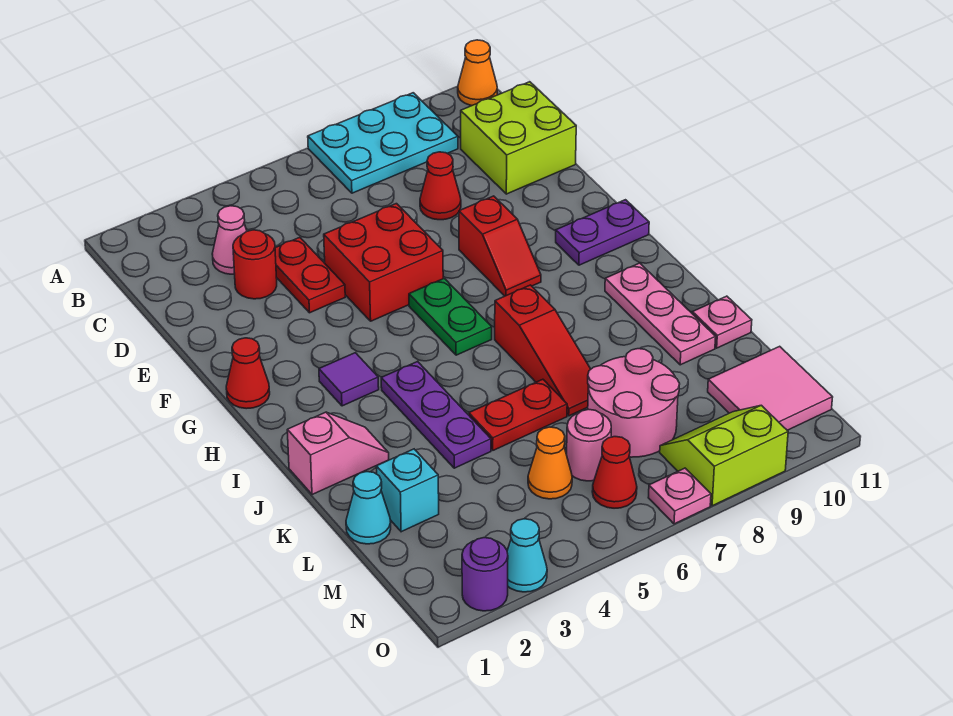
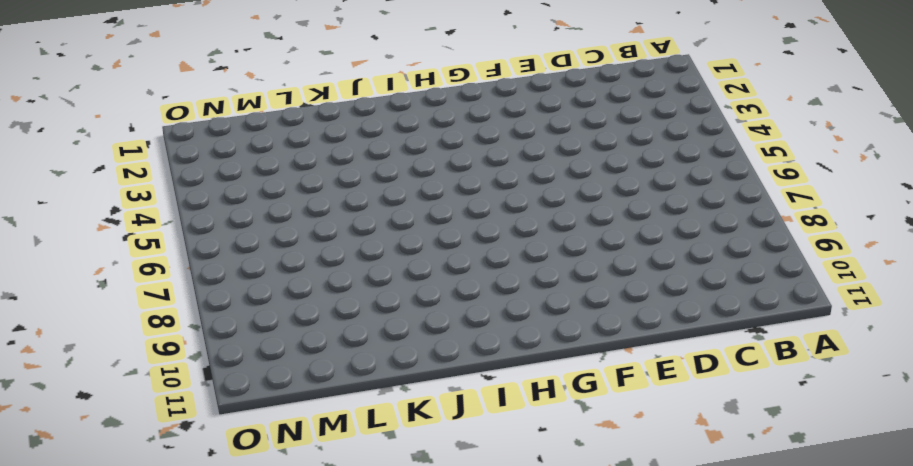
none -> cyan plate A7:B9 level 1
none -> orange cone A11 level 1
none -> pink cone C3 level 1
none -> lime brick C10:D11 level 1

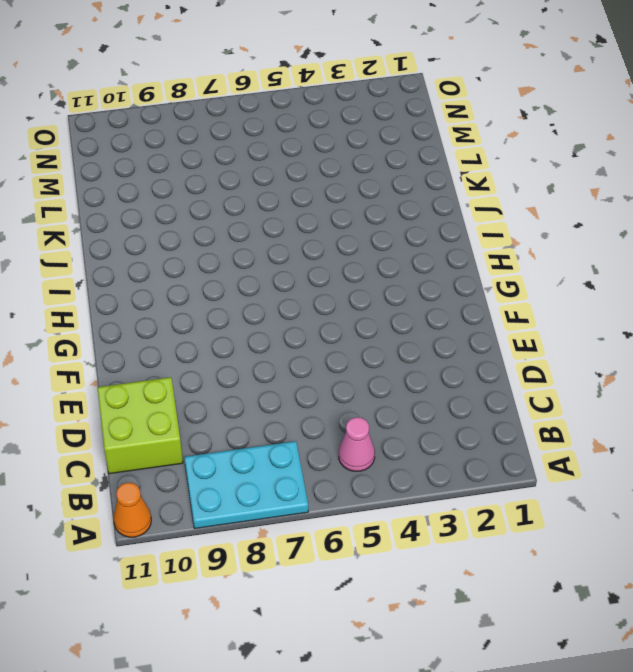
pink cone B5 level 1 -> pink cone C3 level 1
none -> red round brick D3 level 1
none -> red plate D4:E4 level 1
none -> red cone D8 level 1
none -> red brick E5:F6 level 1

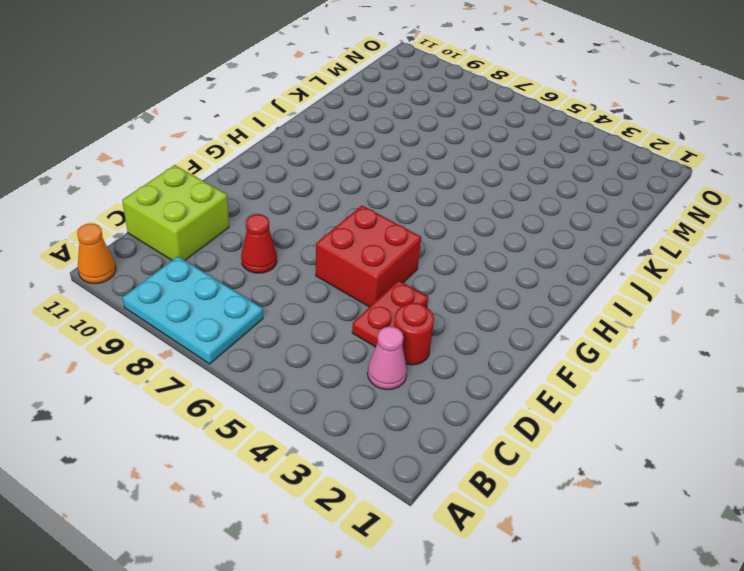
none -> red slope F8:G8 level 1 top F
none -> red cone G1 level 1
none -> green plate G6:H6 level 1
none -> purple plate G10:G11 level 1

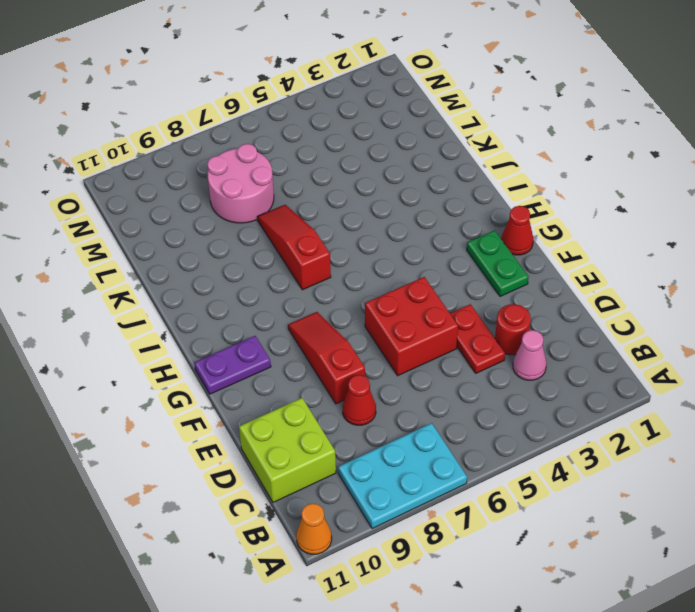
red slope E8:G8 level 1 top E -> red slope F8:G8 level 1 top F
green plate F2:G2 level 1 -> green plate G6:H6 level 1
none -> purple tile H3 level 1
none -> purple plate I4:K4 level 1
none -> pink plate I10:K10 level 1
none -> pink slope J1:J2 level 1 top 1

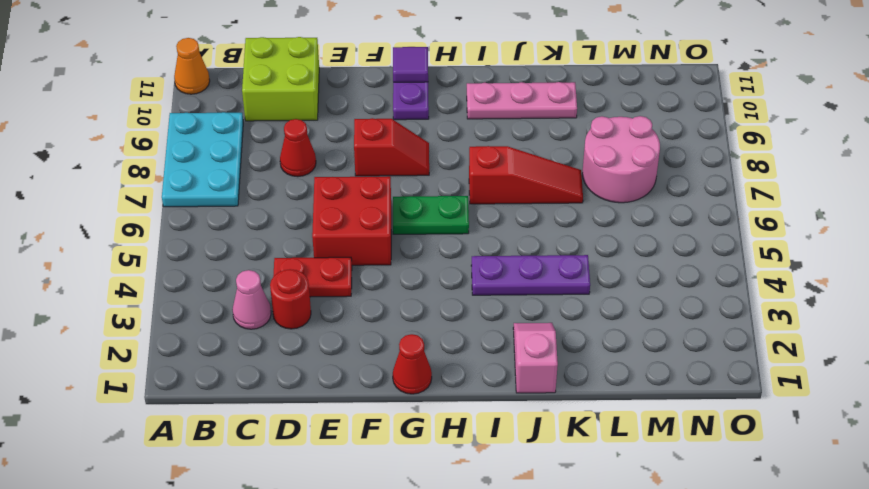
purple tile G11 level 2 -> purple tile H3 level 1
none -> red plate K5:K6 level 1
none -> pink plate K11 level 1
none -> cyan cone L1 level 1
none -> cyan brick L2 level 1

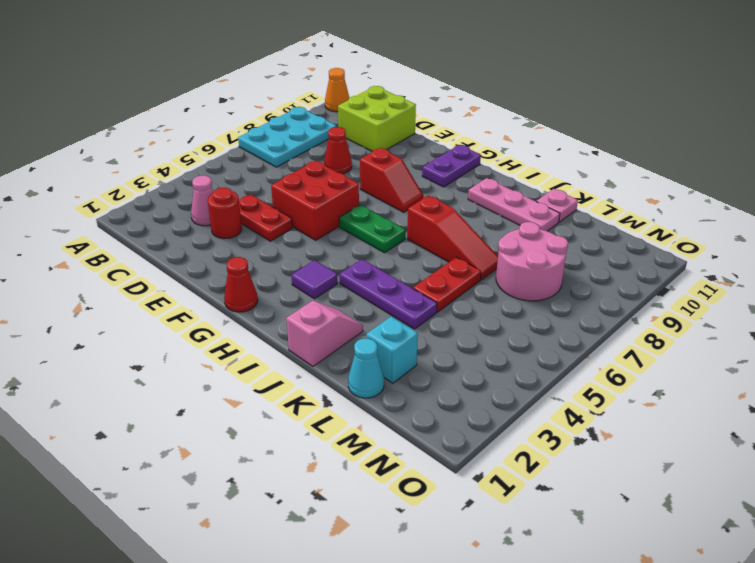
none -> orange cone M5 level 1
none -> pink round brick M6 level 1
none -> pink tile M10:N11 level 1
none -> red cone N6 level 1

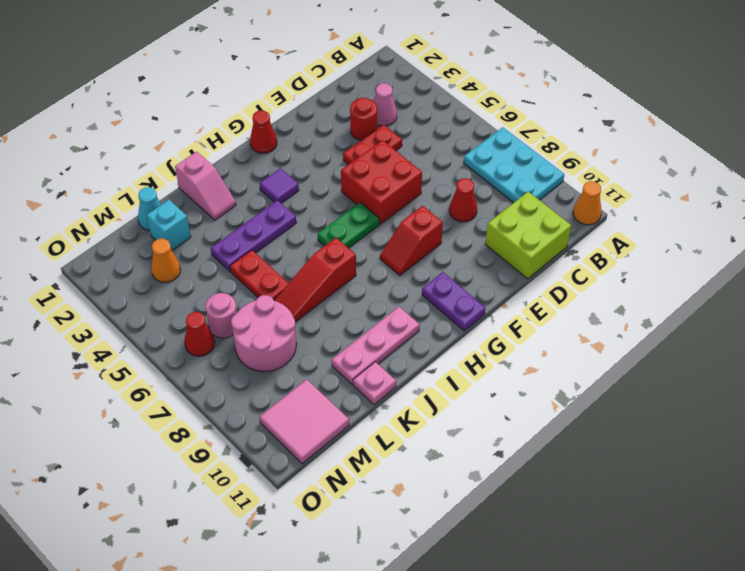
orange cone M3 level 1 -> orange cone M5 level 1
none -> lime slope N8:O9 level 1 top O
none -> purple round brick O2 level 1
none -> cyan cone O3 level 1
none -> pink plate O7 level 1

